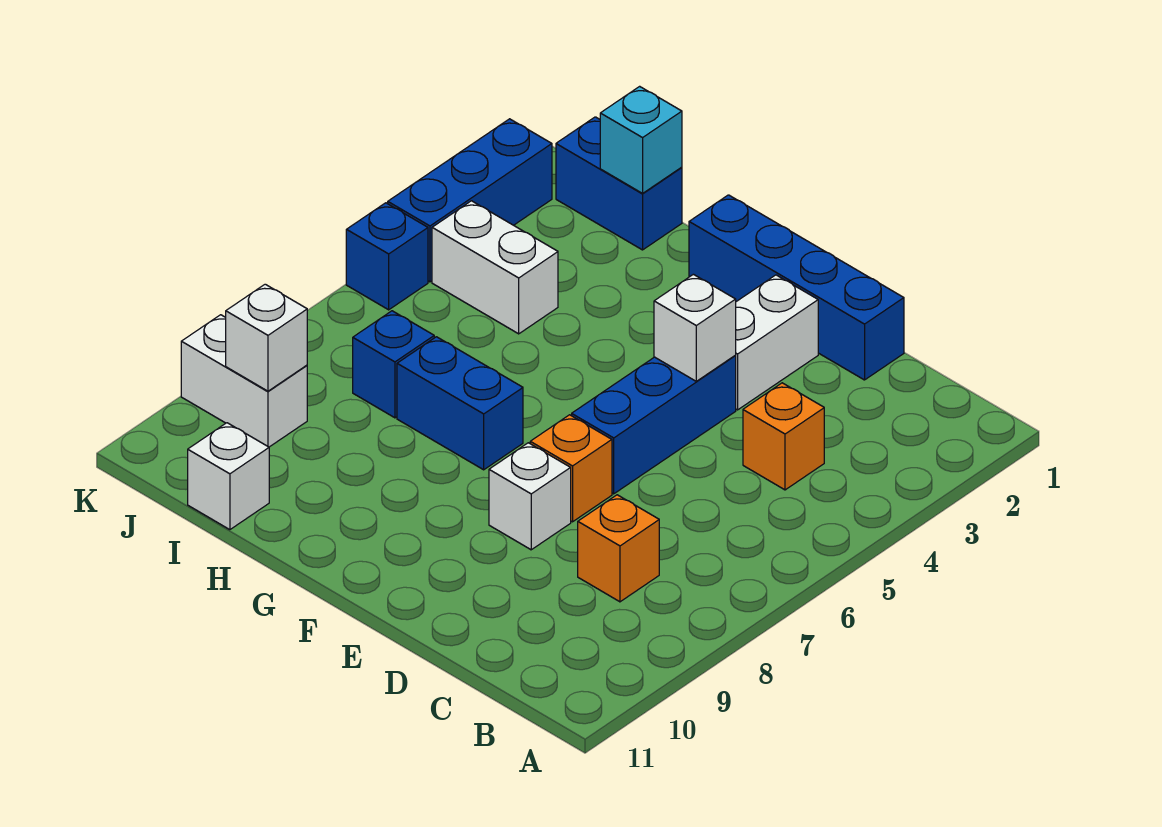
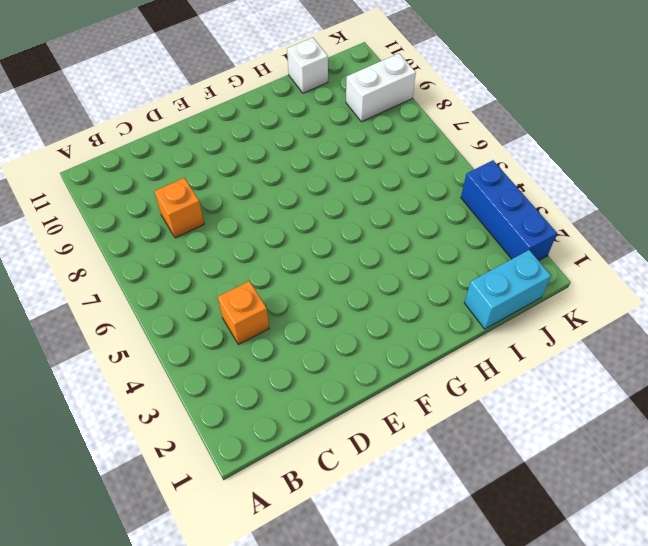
cyan brick I1:J1 level 1 -> blue brick I1:J1 level 1
none -> blue brick D1:G1 level 1
none -> white brick E2:E3 level 1
none -> blue brick E4:E6 level 1

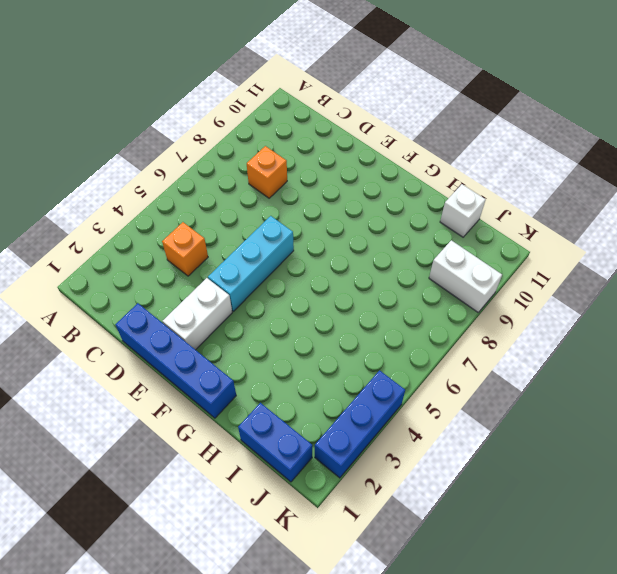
cyan brick E4:E6 level 1 -> blue brick E4:E6 level 1
none -> orange brick E7 level 1
none -> white brick E8 level 1
none -> blue brick G7:H7 level 1

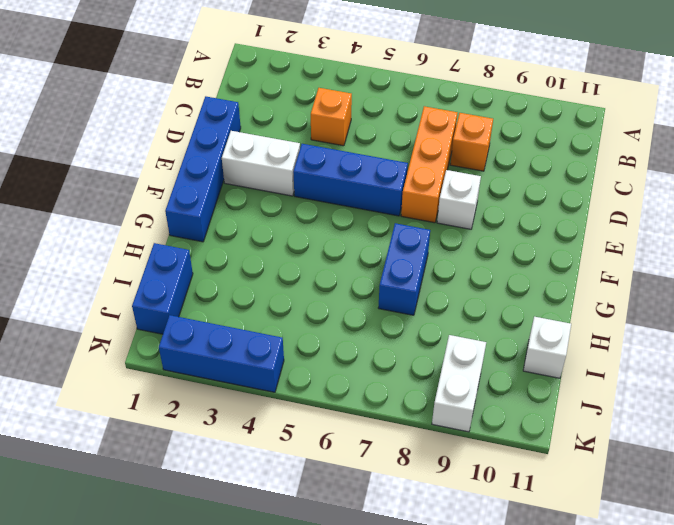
orange brick C7:E7 level 1 -> orange brick E7 level 1
none -> white brick I4:J4 level 1
none -> blue brick I7 level 1
none -> blue brick K5 level 1

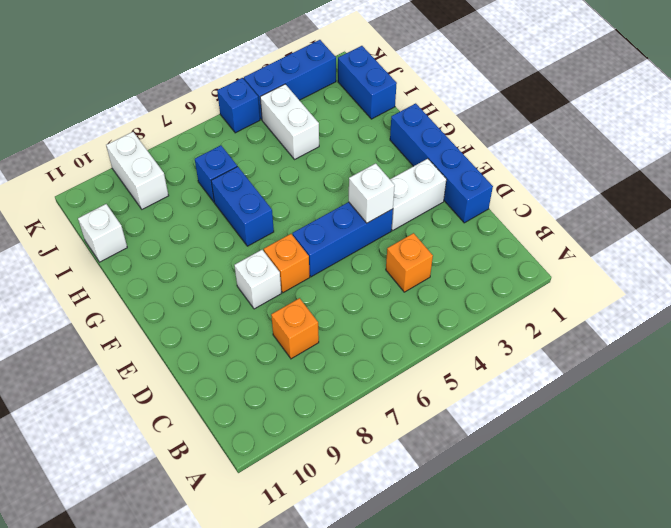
none -> cyan brick I1 level 2
none -> white brick J9 level 2

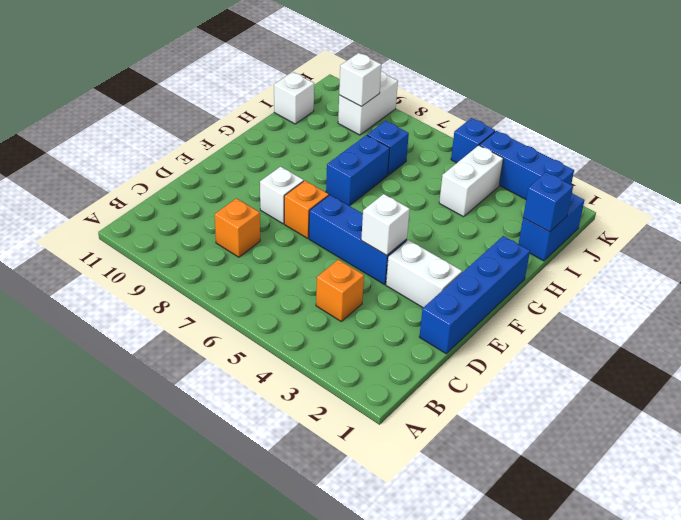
blue brick I1 level 2 -> cyan brick I1 level 2

